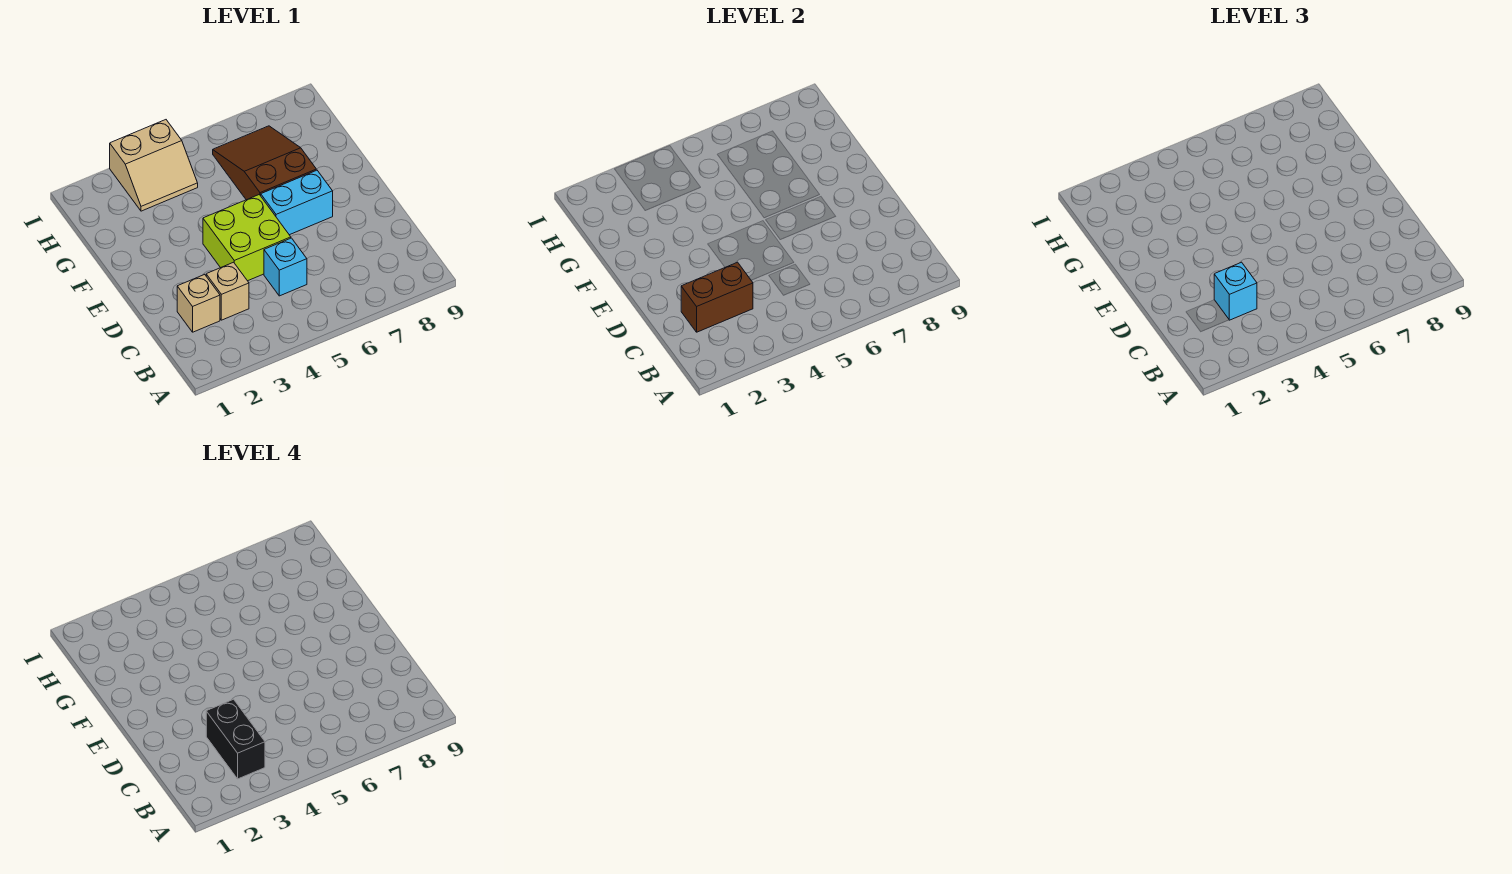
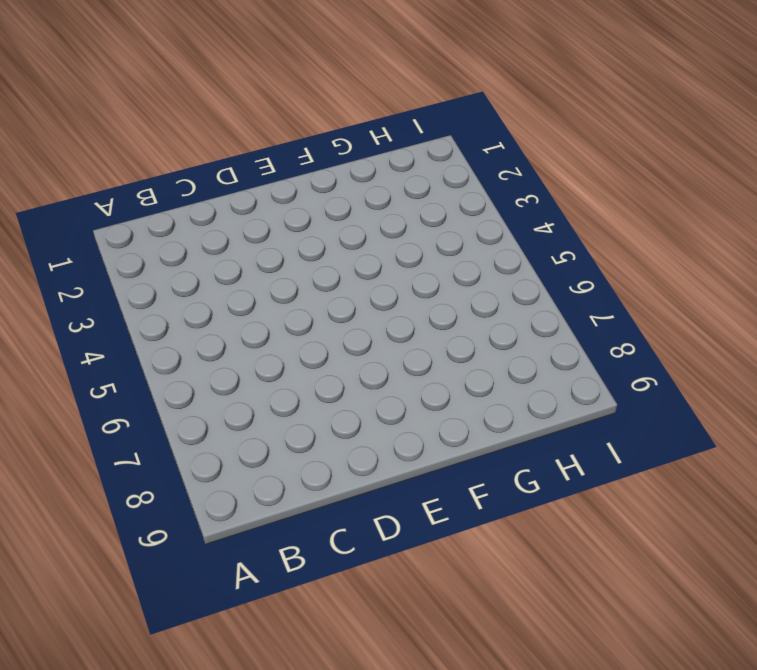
none -> tan brick C2 level 1
none -> tan brick C3 level 1

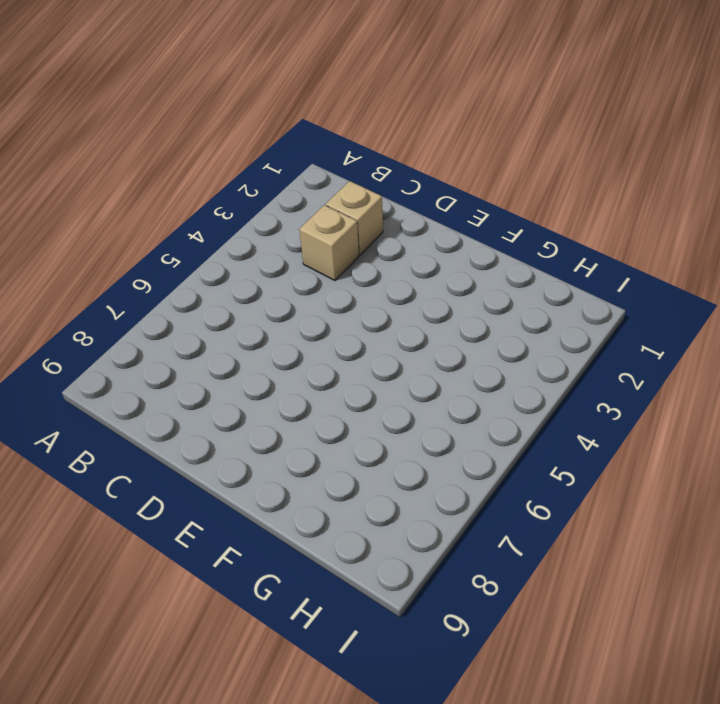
none -> cyan brick C5 level 1
none -> lime brick D4:E5 level 1

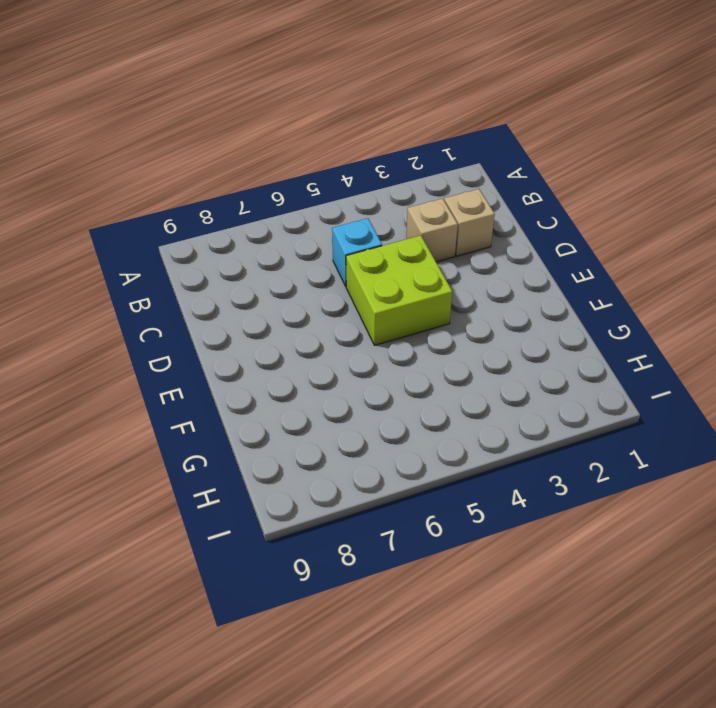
none -> cyan brick E6:E7 level 1
none -> brown slope F6:H7 level 1 top F

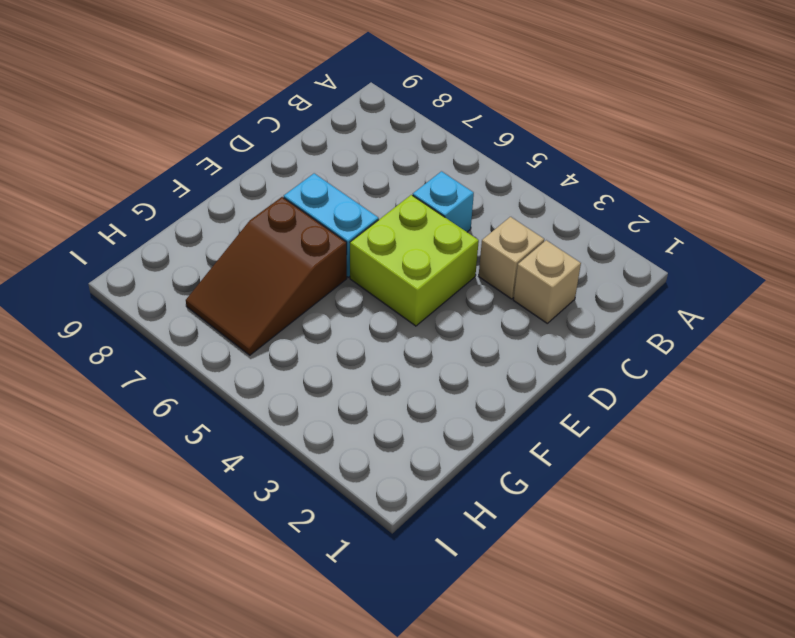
none -> tan slope H3:I4 level 1 top I
none -> brown brick C2:C3 level 2

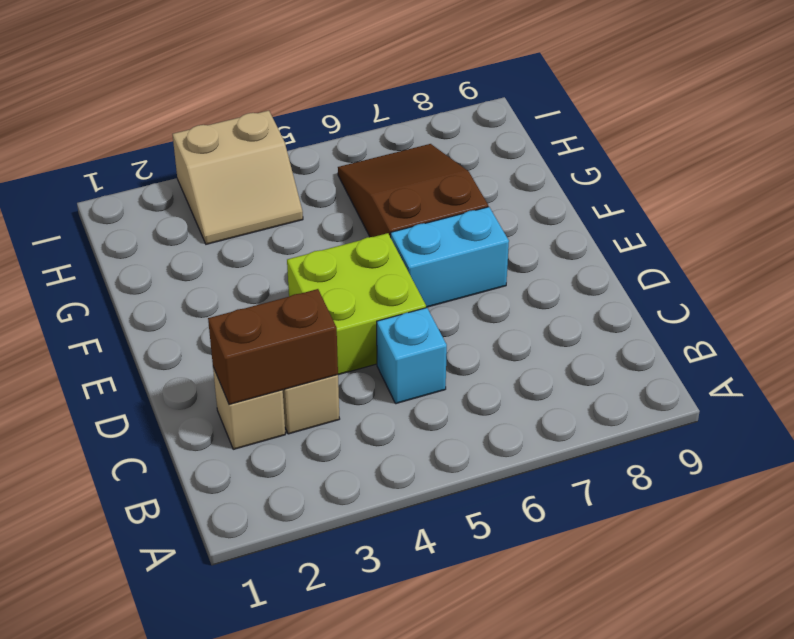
none -> cyan brick C3 level 3
none -> black brick B3:C3 level 4

